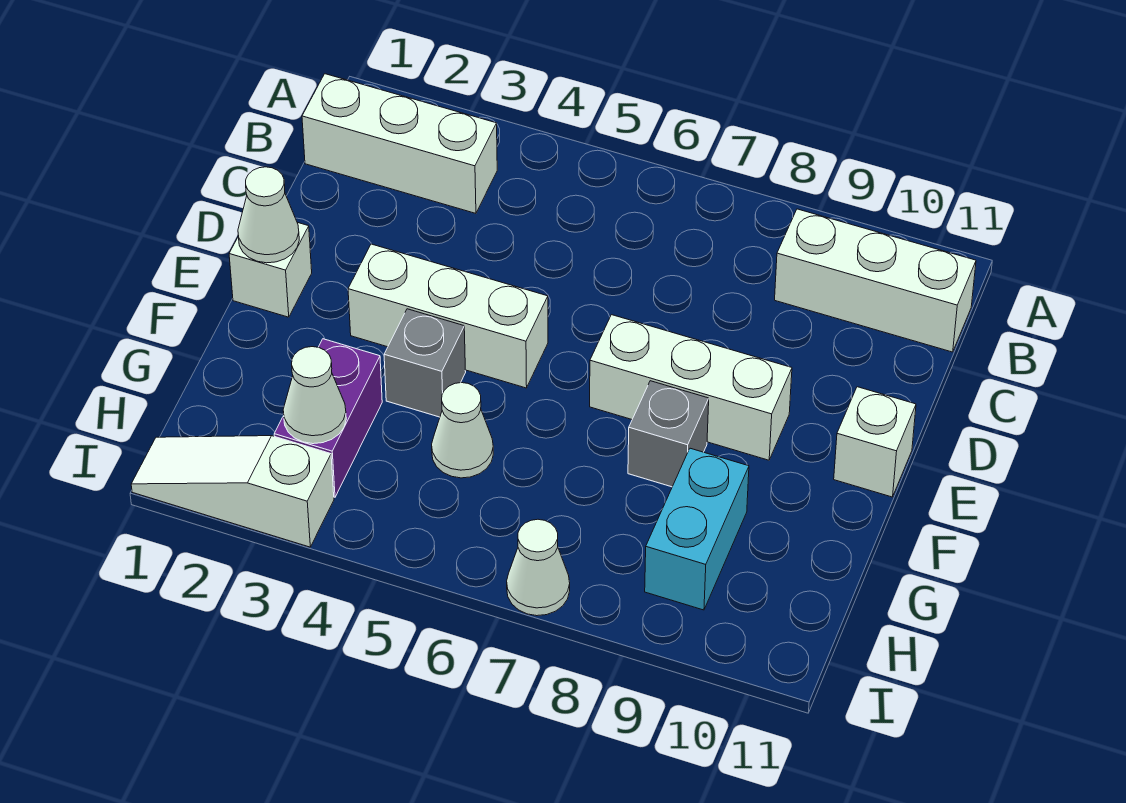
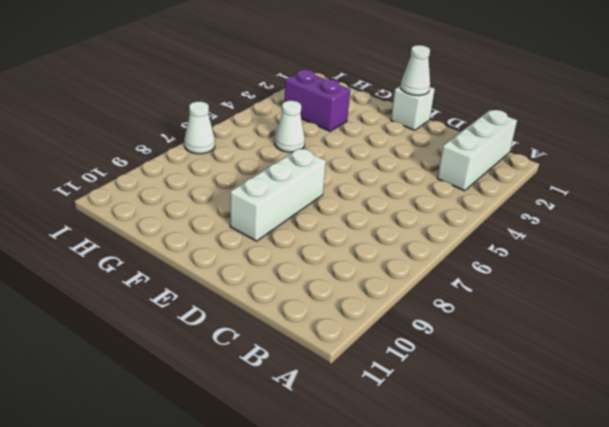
none -> white brick B9:B11 level 1
none -> white brick E3:E5 level 1
none -> white brick E11 level 1

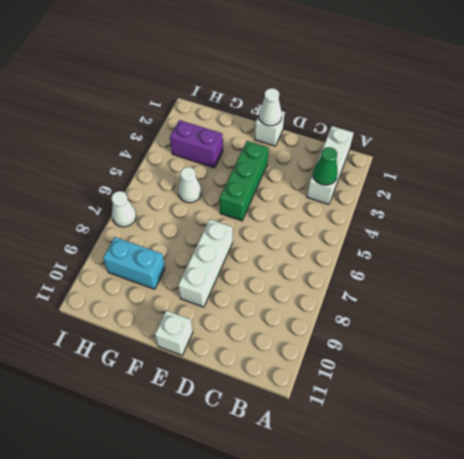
green cone B3 level 2 -> none
green brick E3:E5 level 1 -> white brick E3:E5 level 1
none -> white brick B9:B11 level 1
none -> grey brick F4 level 1
none -> grey brick F8 level 1

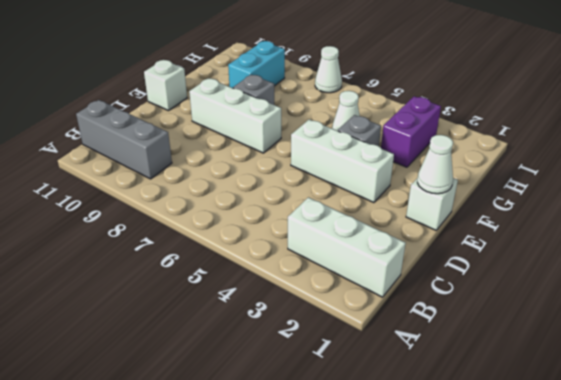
grey brick B9:B11 level 1 -> white brick B9:B11 level 1
none -> white slope I1:I3 level 1 top 3
none -> white cone H3 level 2

